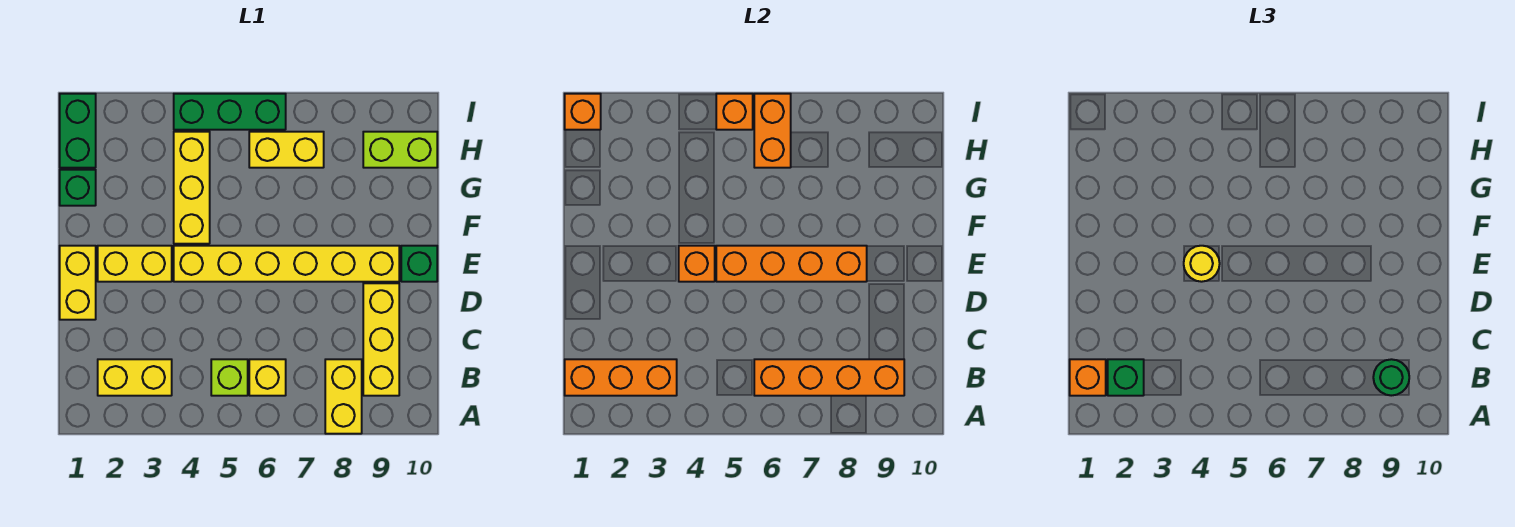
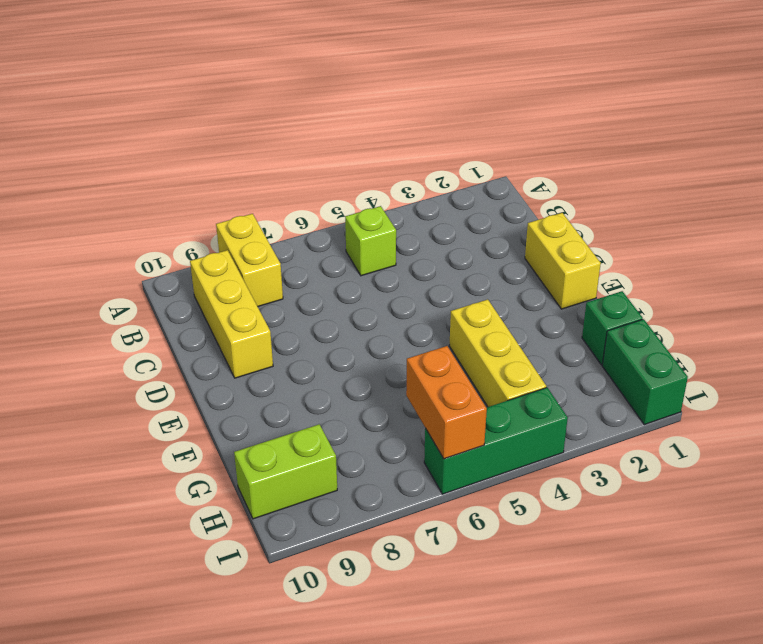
none -> yellow brick B2:B3 level 1
none -> yellow brick B6 level 1
none -> yellow brick E2:E3 level 1

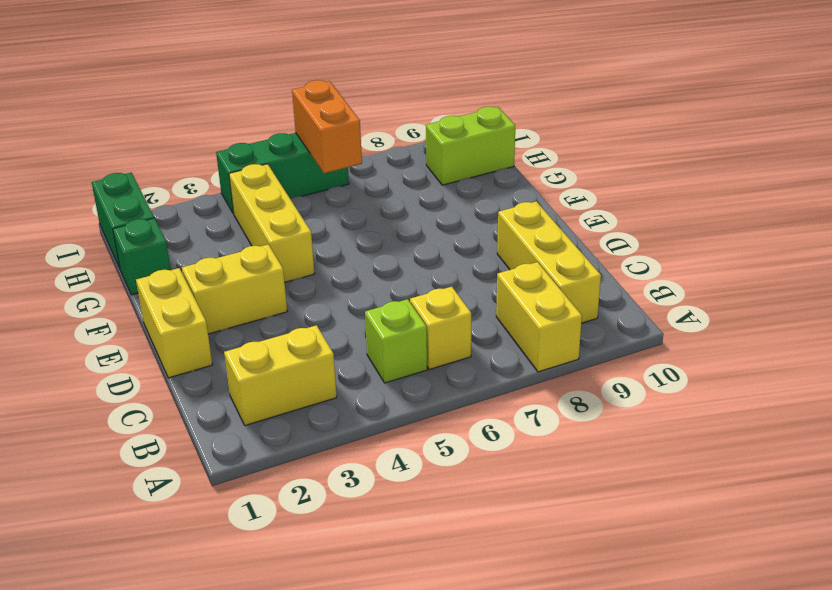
none -> yellow brick E4:E9 level 1
none -> green brick E10 level 1
none -> yellow brick H6:H7 level 1

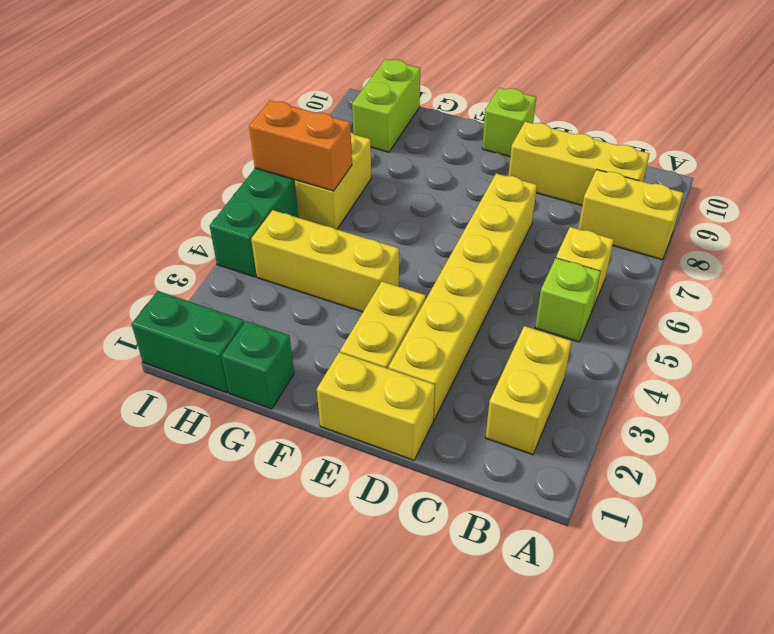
yellow brick D2:D7 level 1 -> yellow brick E4:E9 level 1
lime brick E10 level 1 -> green brick E10 level 1
none -> orange brick B1:B3 level 2
none -> orange brick B6:B9 level 2
none -> orange brick E4 level 2

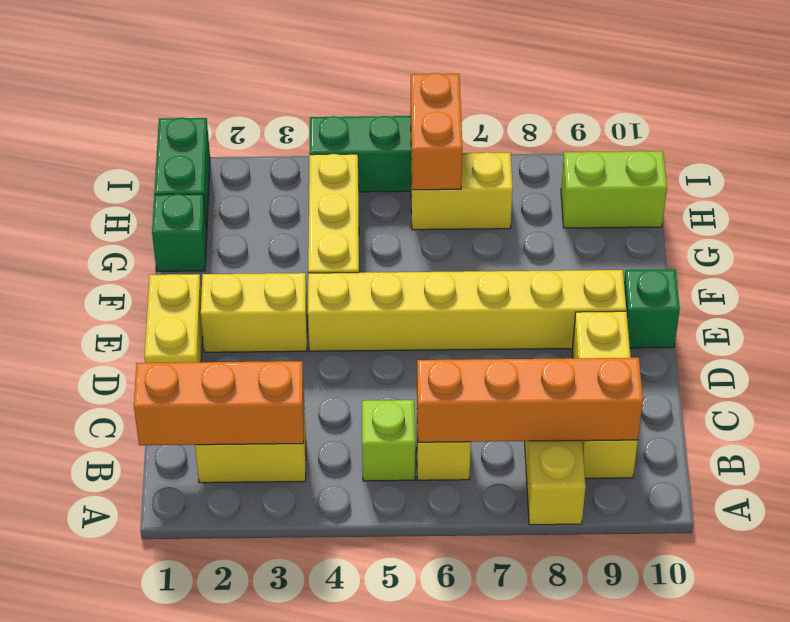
none -> orange brick E4 level 2
none -> orange brick E5:E8 level 2
none -> orange brick I1 level 2

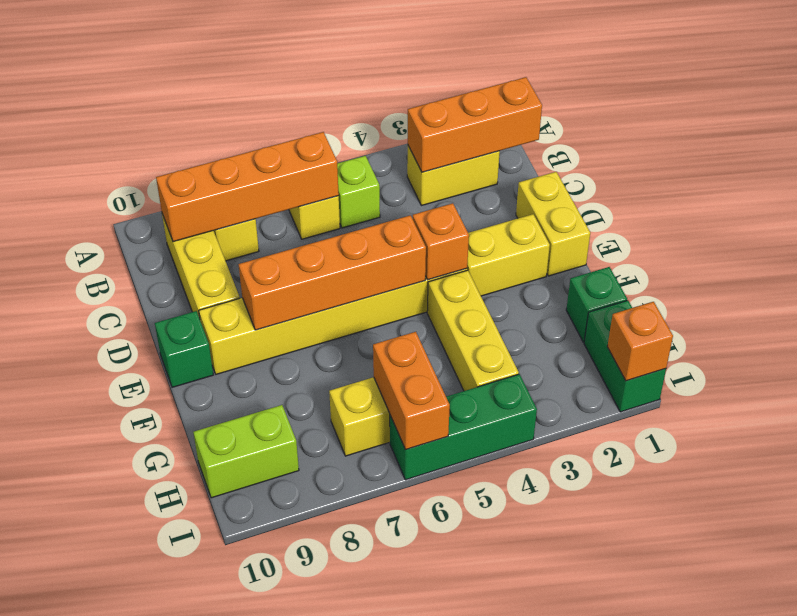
none -> orange brick I5 level 2
none -> orange brick B1 level 3
none -> green brick B2 level 3

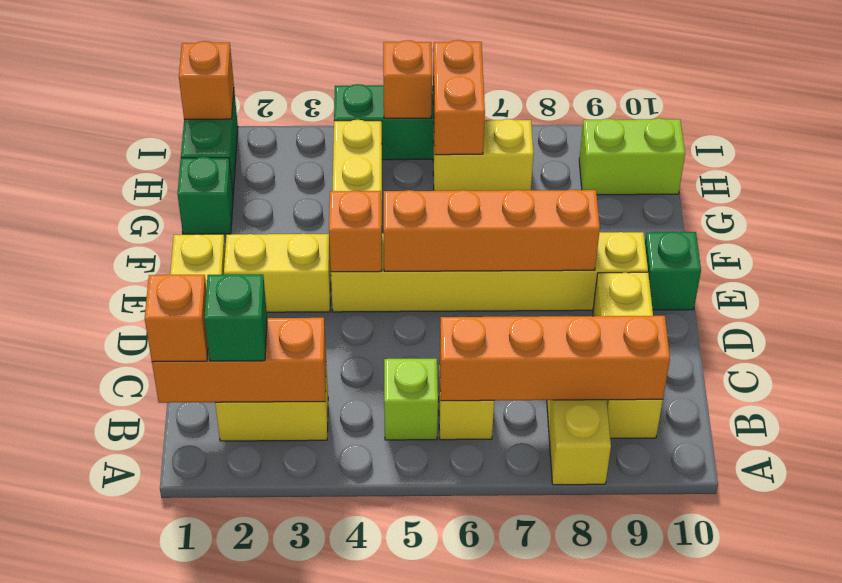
none -> green round brick B9 level 3
none -> yellow round brick E4 level 3

